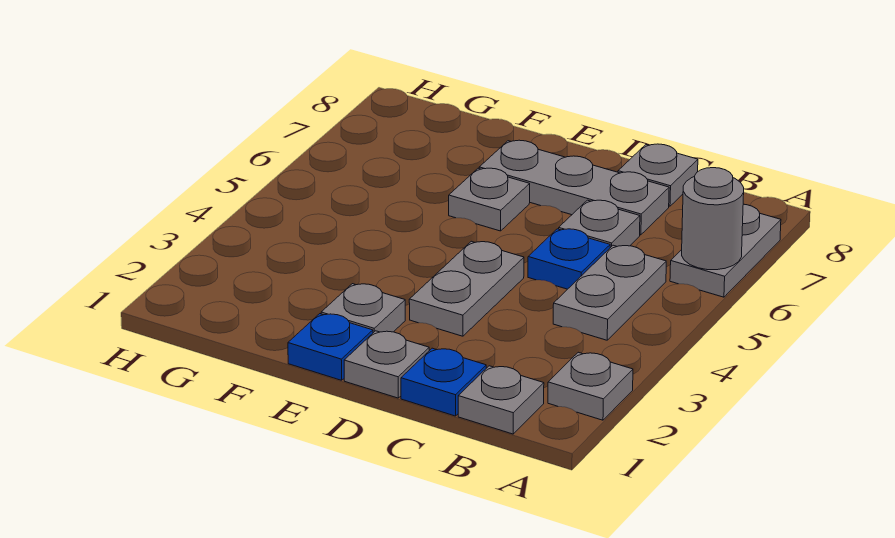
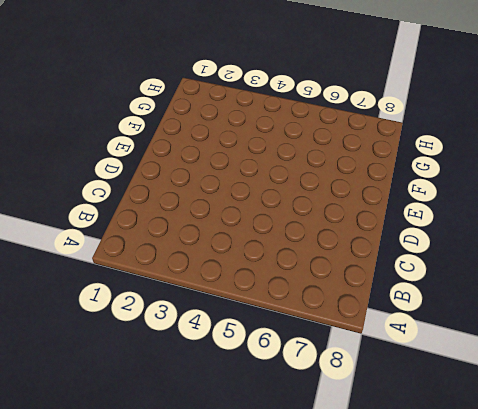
none -> grey plate A2 level 1
none -> grey plate A6:A7 level 1
none -> grey plate B1 level 1

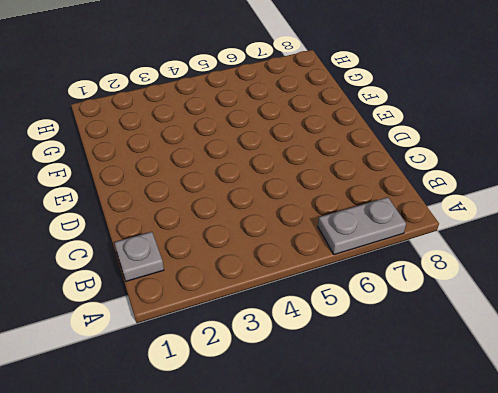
none -> grey plate A2 level 1
none -> grey plate B4:B5 level 1
none -> blue plate C1 level 1

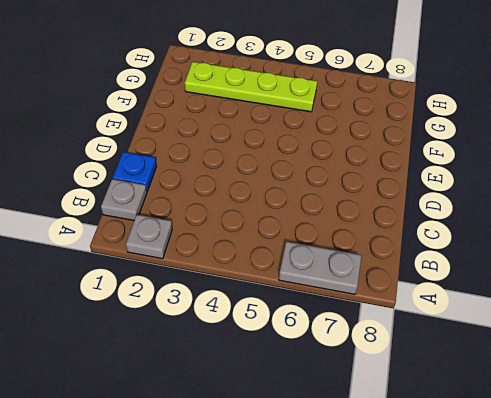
lime plate G2:G5 level 1 -> none
none -> grey plate B4:B5 level 1
none -> blue plate C5 level 1
none -> grey plate C6 level 1

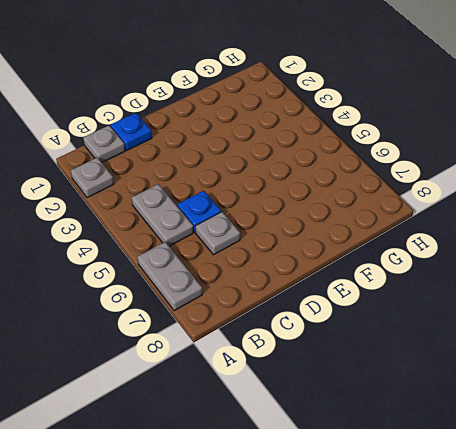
none -> grey plate C7:E7 level 1
none -> grey plate C8 level 1
none -> grey plate D1 level 1

